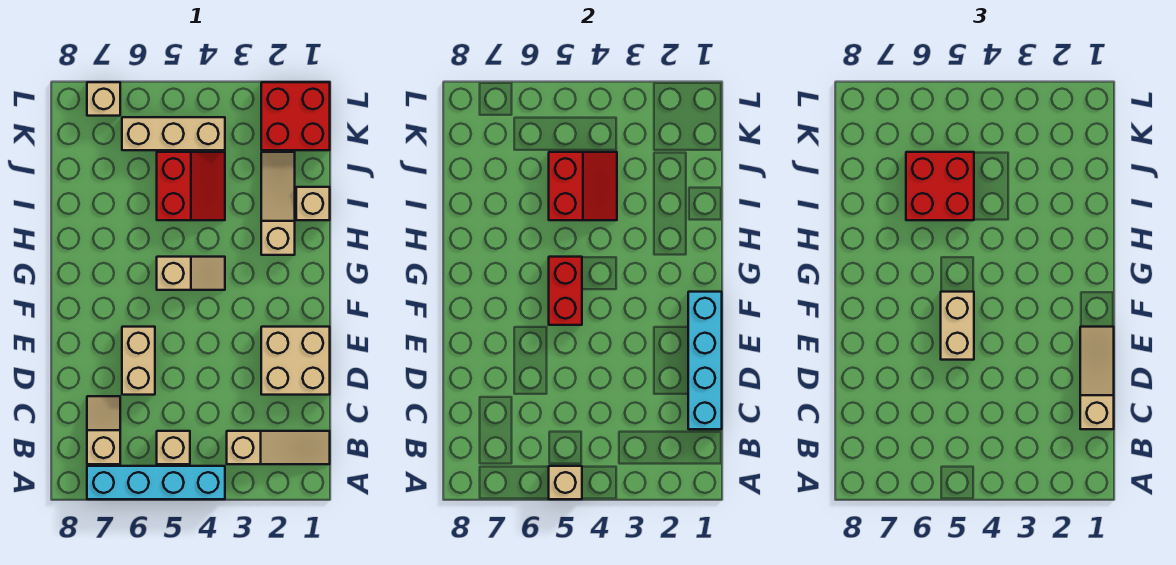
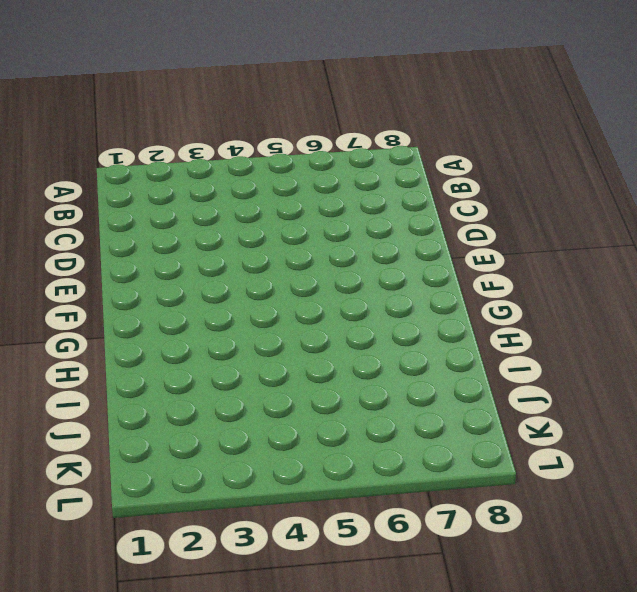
none -> cyan brick A4:A7 level 1
none -> tan slope B1:B3 level 1 top 3
none -> tan brick B5 level 1

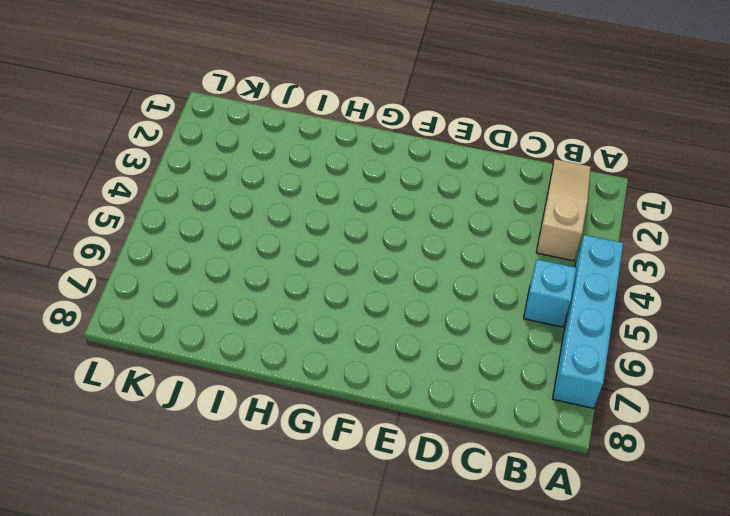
cyan brick B5 level 1 -> tan brick B5 level 1
none -> tan slope B7:C7 level 1 top B
none -> tan brick D1:E2 level 1
none -> tan brick D6:E6 level 1

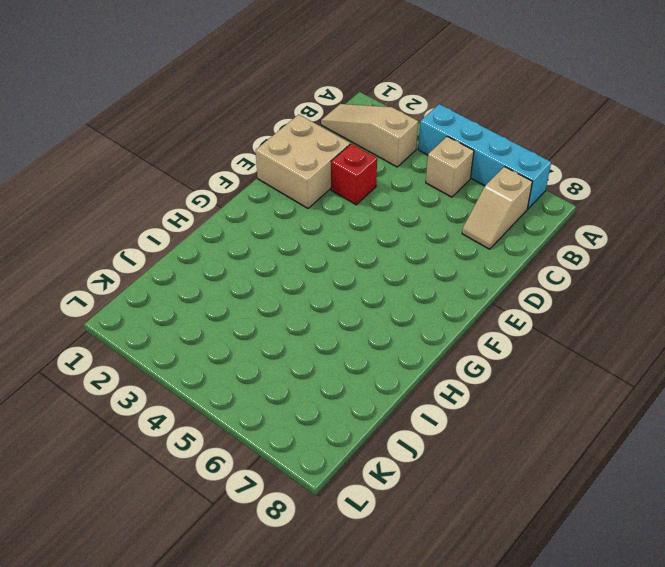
red brick D3 level 1 -> none
none -> tan brick D6:E6 level 1
none -> tan slope G4:G5 level 1 top 5
none -> tan slope H2:J2 level 1 top H

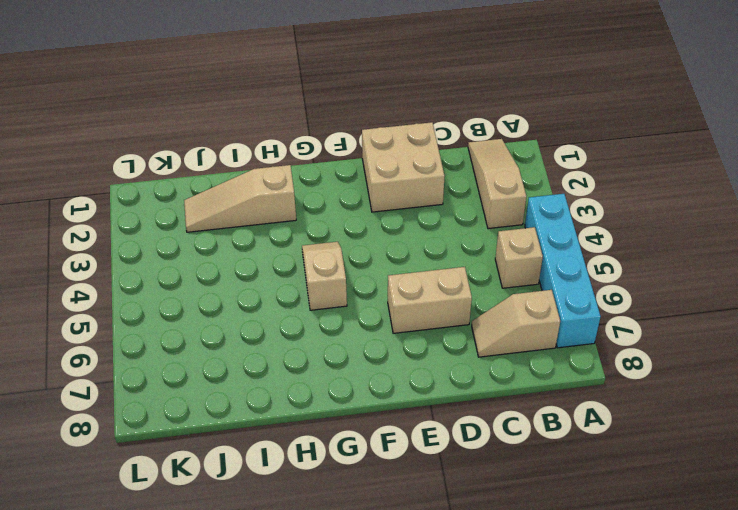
none -> tan brick I1 level 1
none -> red slope I4:J5 level 1 top 5
none -> red brick K1:L2 level 1

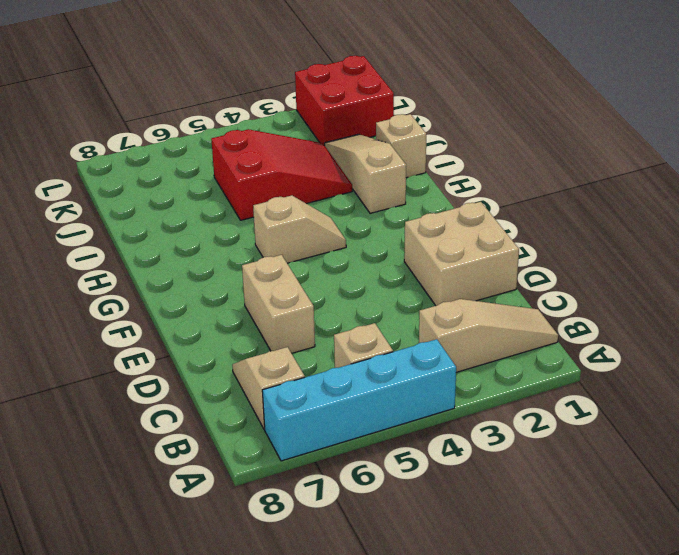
red slope I3:J5 level 1 top 5 -> red slope I4:J5 level 1 top 5
none -> tan brick K4:K6 level 1
none -> tan brick L7 level 1
none -> tan brick A5 level 2

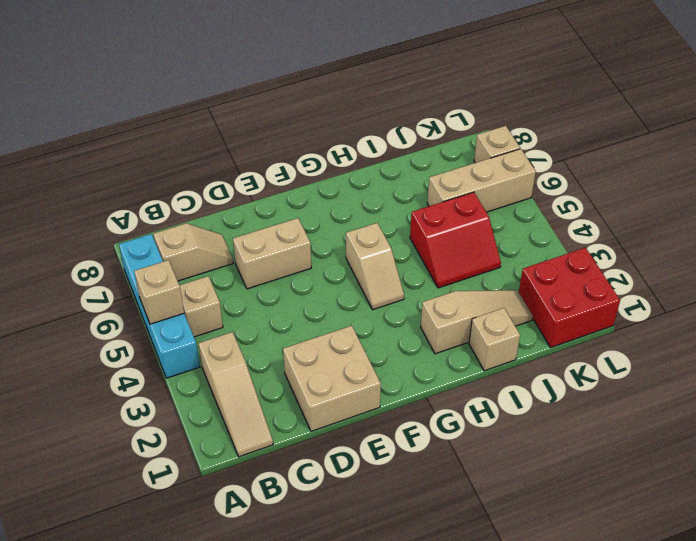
tan brick J6:L6 level 1 -> tan brick K4:K6 level 1
none -> cyan brick C1:F1 level 2
none -> red brick F5:G5 level 2
none -> red slope I4:J5 level 2 top 5

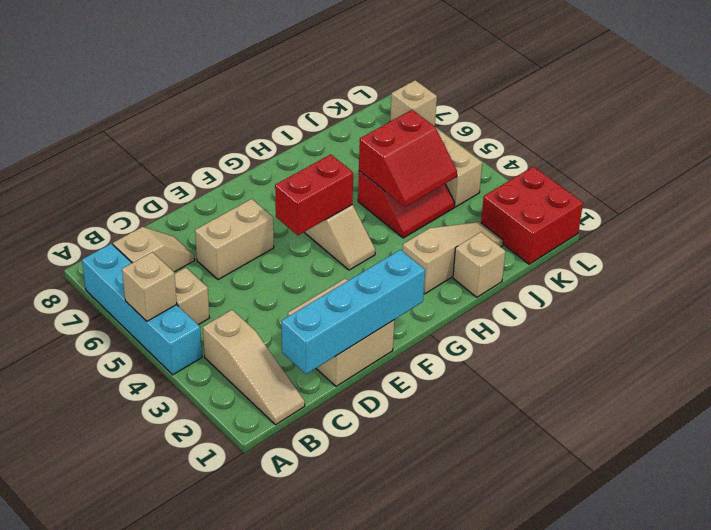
none -> tan slope C1:E1 level 3 top C
none -> tan brick E5:F5 level 3
none -> red brick I5:J6 level 3

